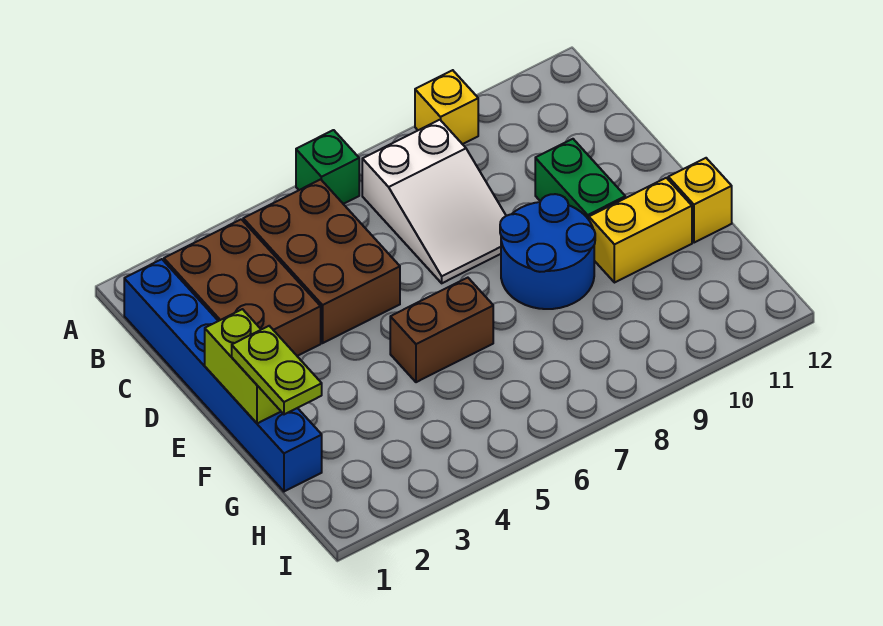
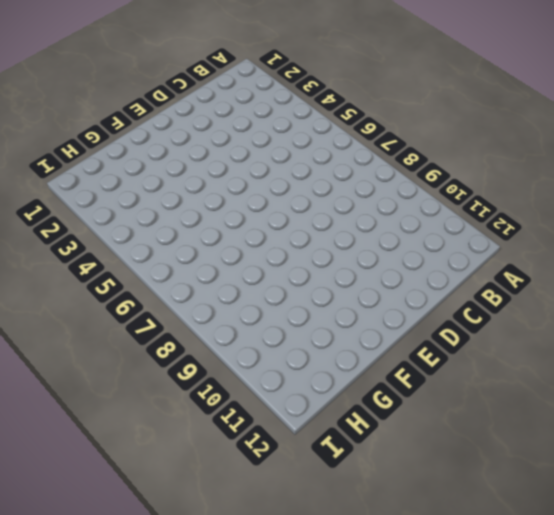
none -> green brick A6 level 1
none -> yellow brick A9 level 1
none -> blue brick B1:G1 level 1

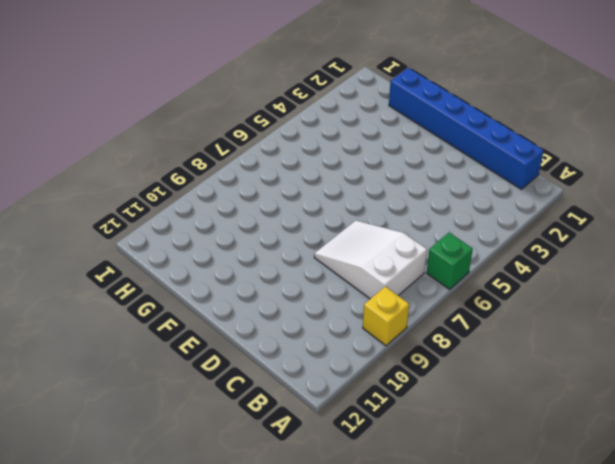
none -> brown brick B2:D3 level 1
none -> brown brick B4:D5 level 1
none -> green brick D10:E10 level 1

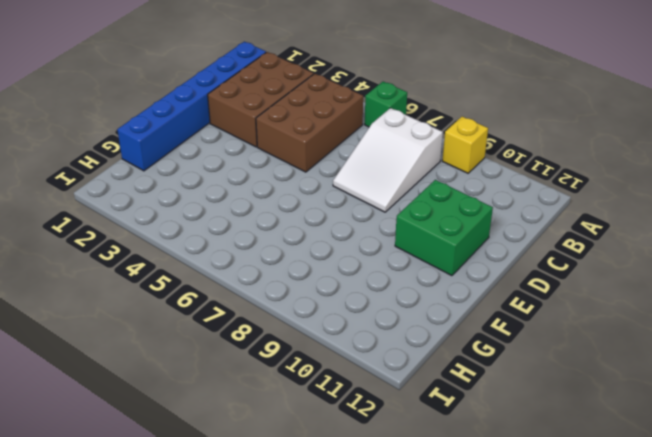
green brick D10:E11 level 1 -> green brick D10:E10 level 1
none -> blue round brick E8:F9 level 1
none -> brown brick F5:F6 level 1
none -> yellow brick F10:F11 level 1

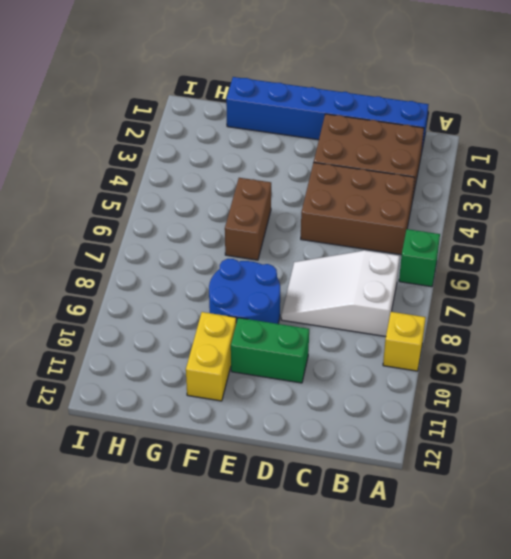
none -> yellow brick F12 level 1
none -> lime brick E1:F1 level 2
none -> lime plate F1:G1 level 3

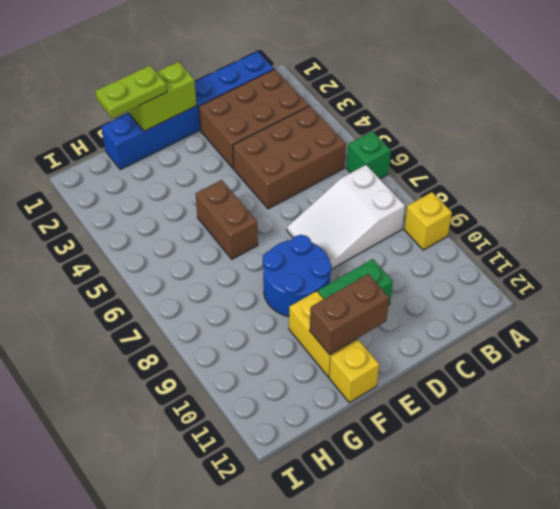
brown brick E11:F11 level 2 -> none

